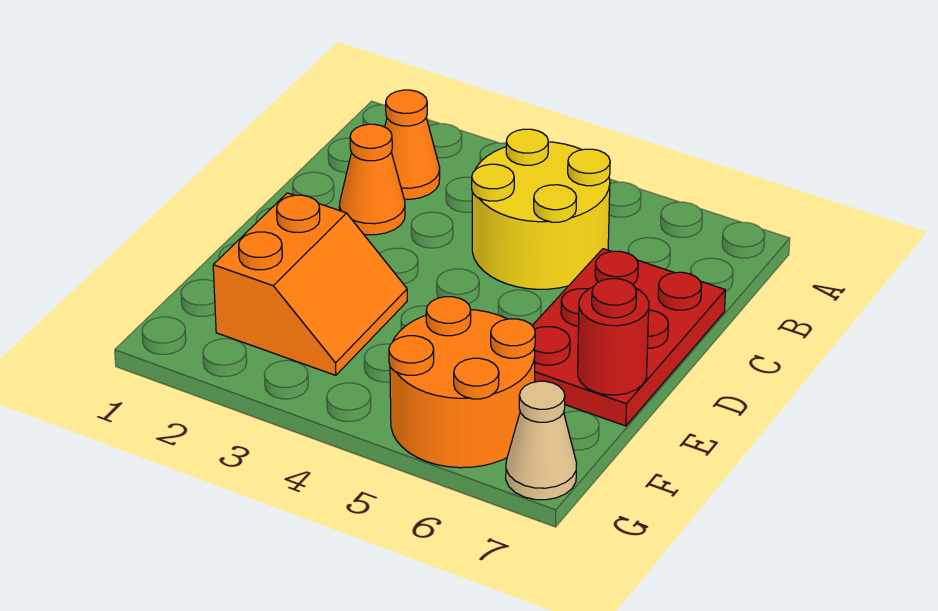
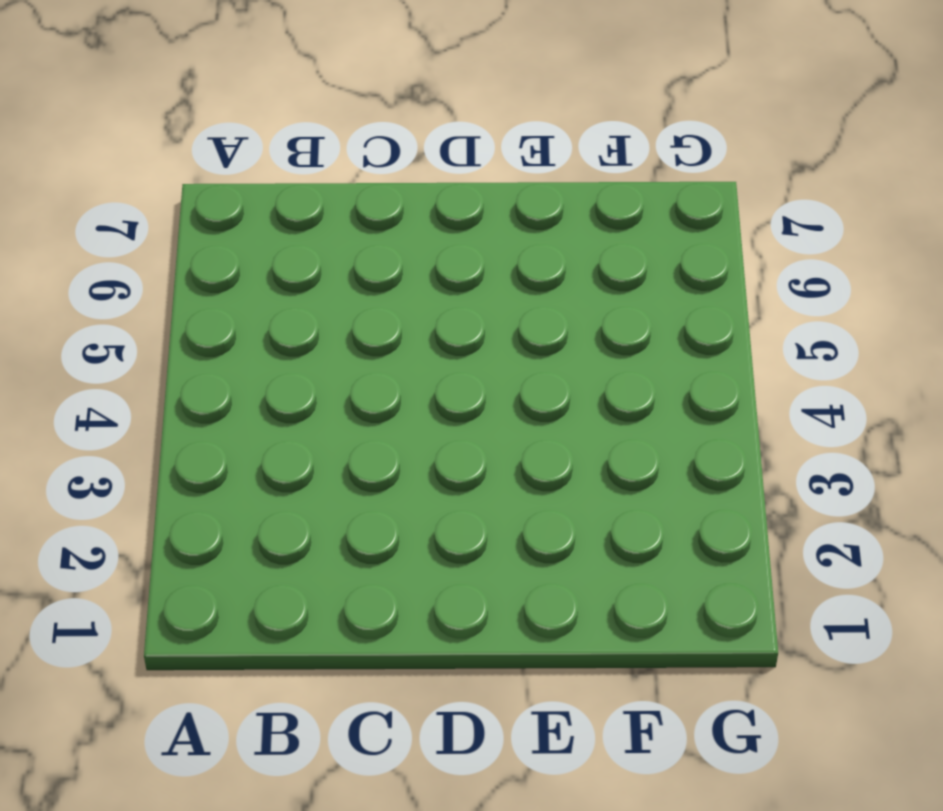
none -> orange cone B2 level 1
none -> yellow round brick B4:C5 level 1

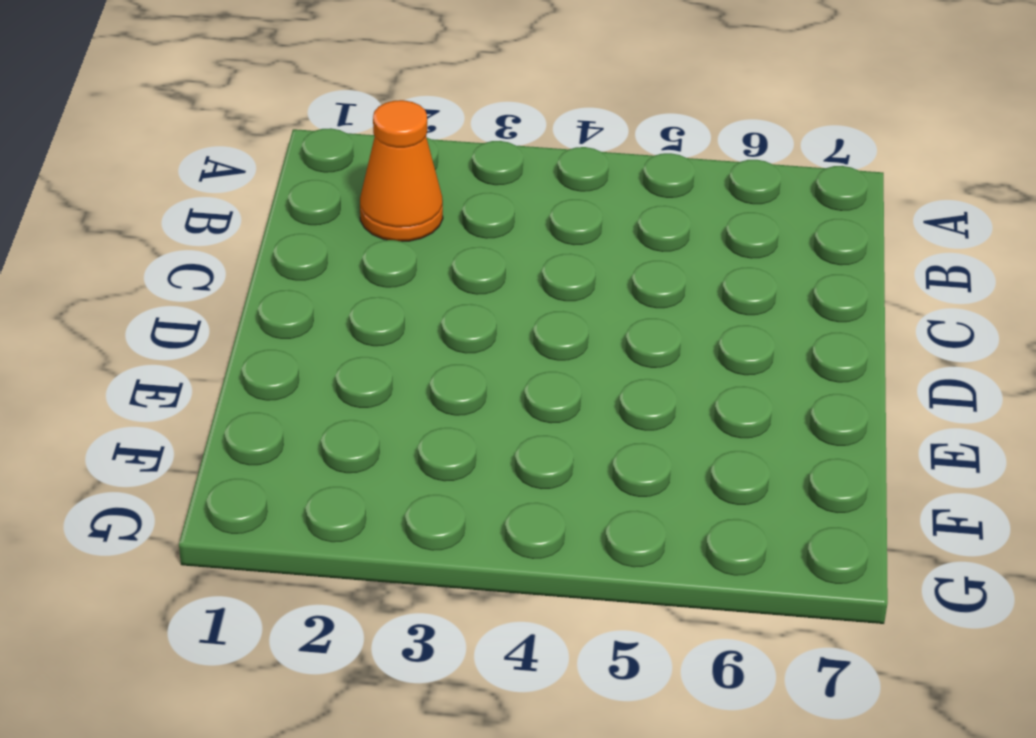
none -> yellow round brick B4:C5 level 1
none -> orange cone C2 level 1

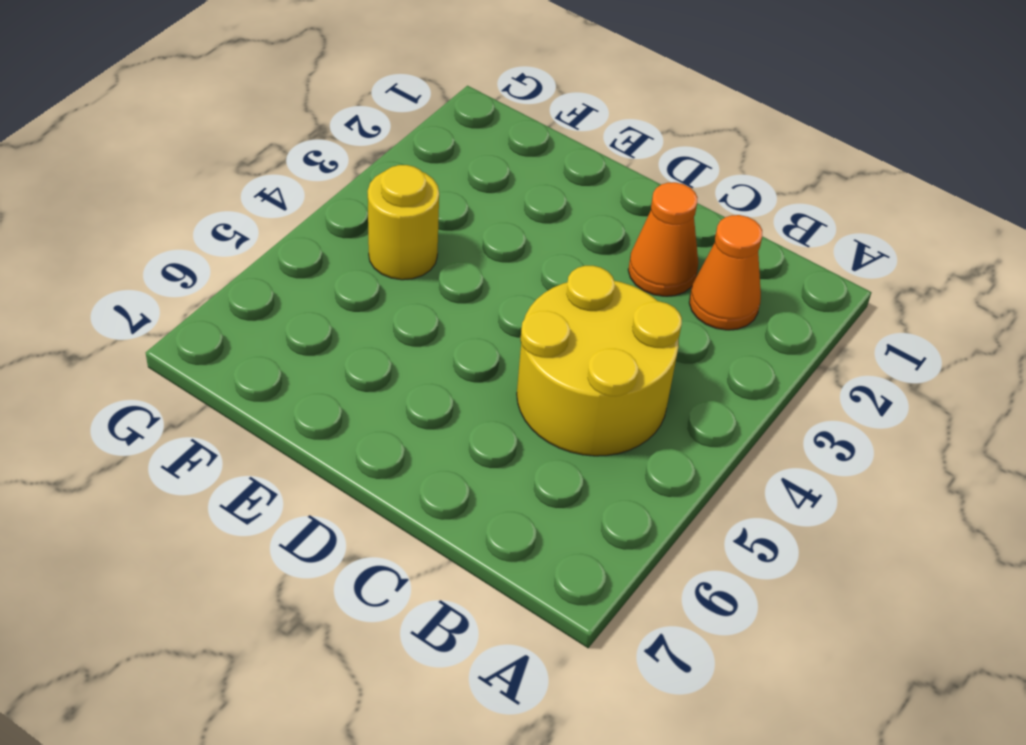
yellow round brick F4 level 1 -> none
none -> red plate C6:E7 level 1
none -> orange slope E2:F3 level 1 top 2

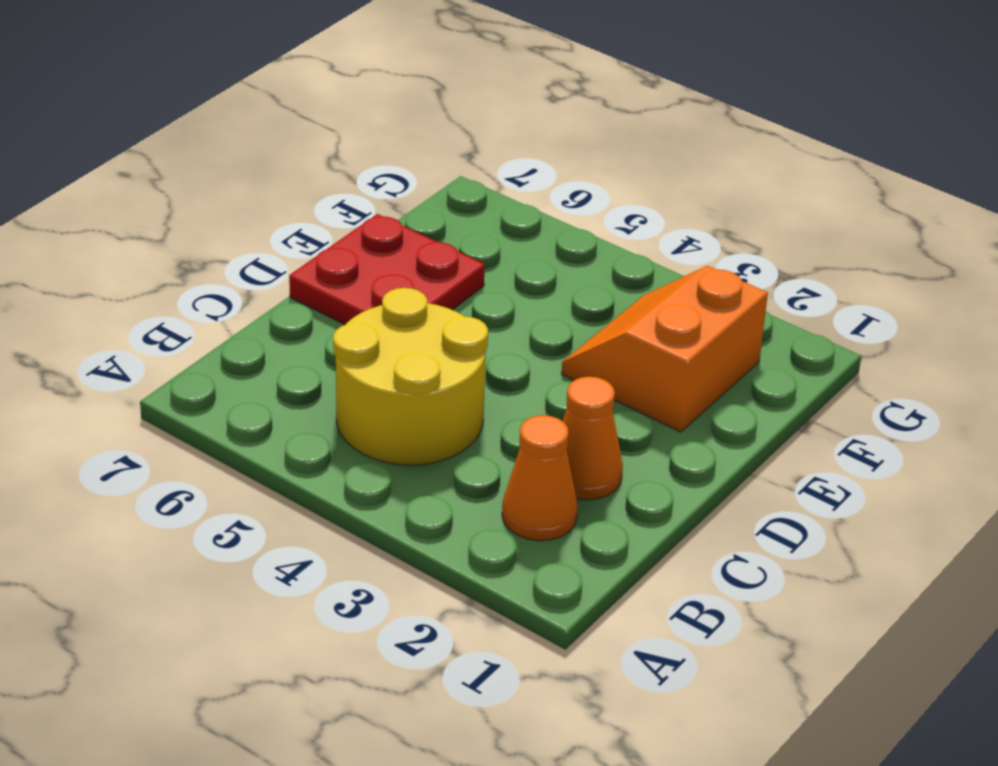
red plate D6:E7 level 1 -> red plate C6:E7 level 1
none -> orange round brick F5:G6 level 1
none -> tan cone G7 level 1

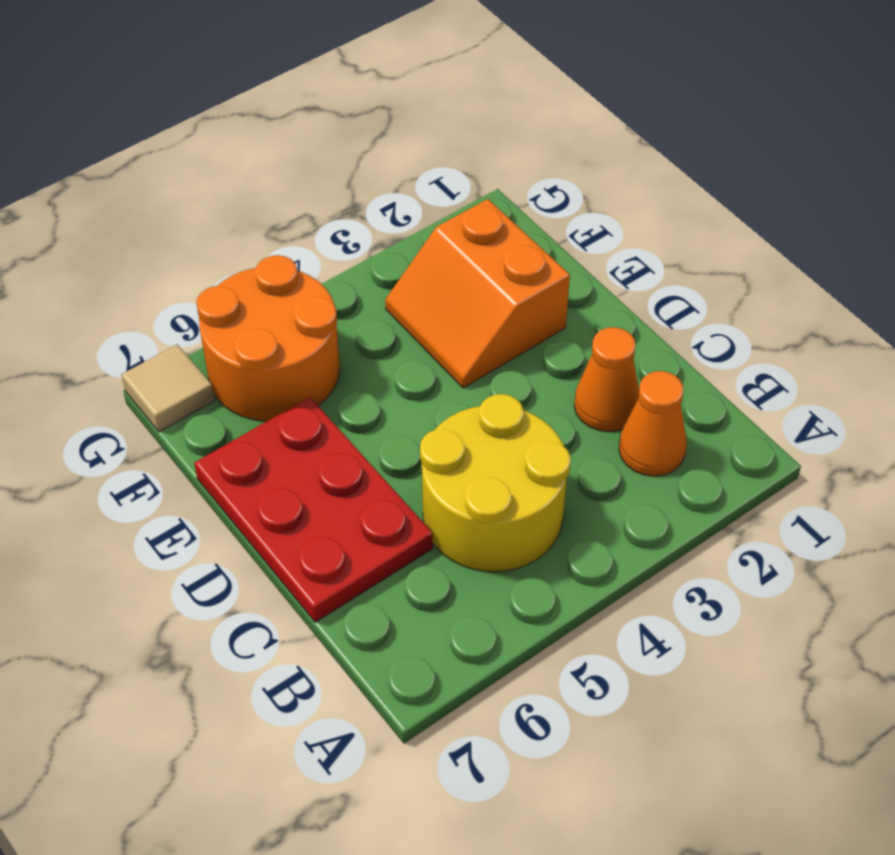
tan tile G7 level 1 -> tan cone G7 level 1
none -> red round brick E7 level 2

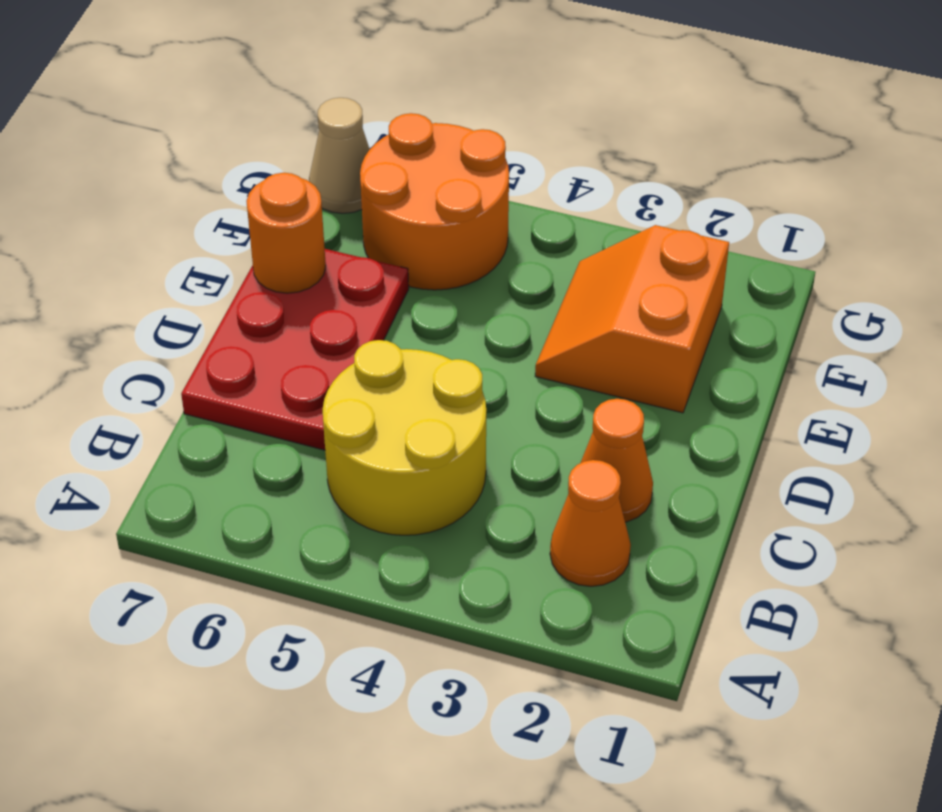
orange round brick E7 level 2 -> red round brick E7 level 2

